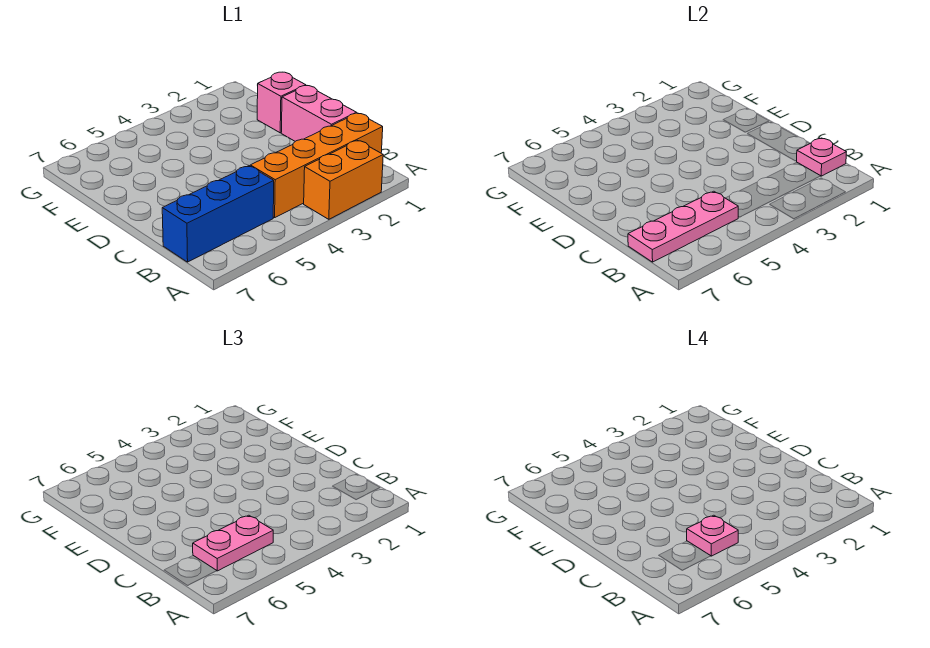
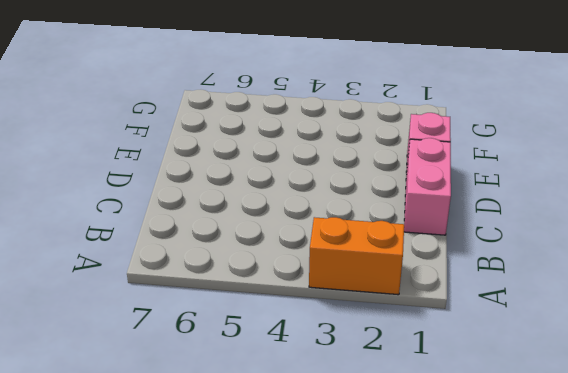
none -> orange brick B1:B4 level 1
none -> blue brick B5:B7 level 1

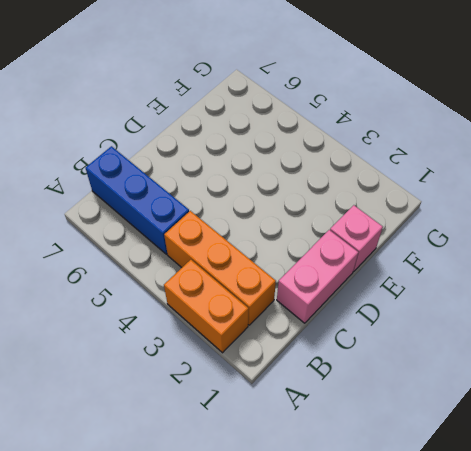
orange brick B2:B4 level 1 -> orange brick B1:B4 level 1
none -> pink plate B1 level 2
none -> pink plate B5:B7 level 2

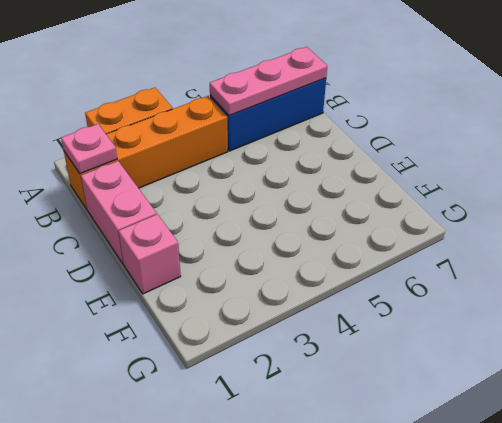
none -> pink plate B5:B6 level 3
none -> pink plate B5 level 4

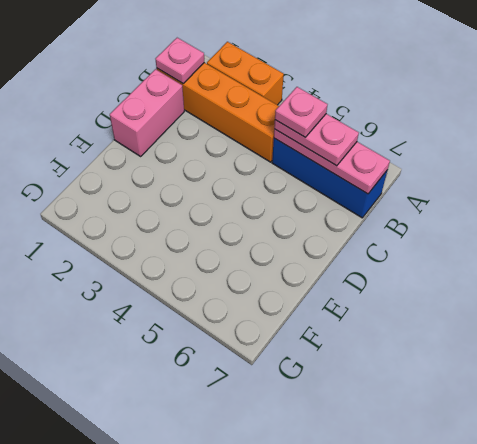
none -> pink brick E1 level 1

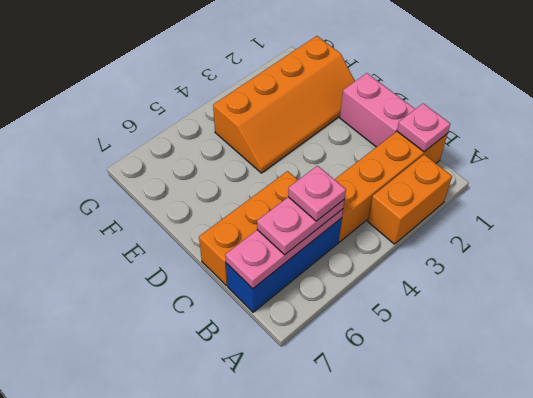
orange brick C5:C7 level 1 -> none
orange slope E1:F4 level 1 top F -> pink brick E1 level 1

